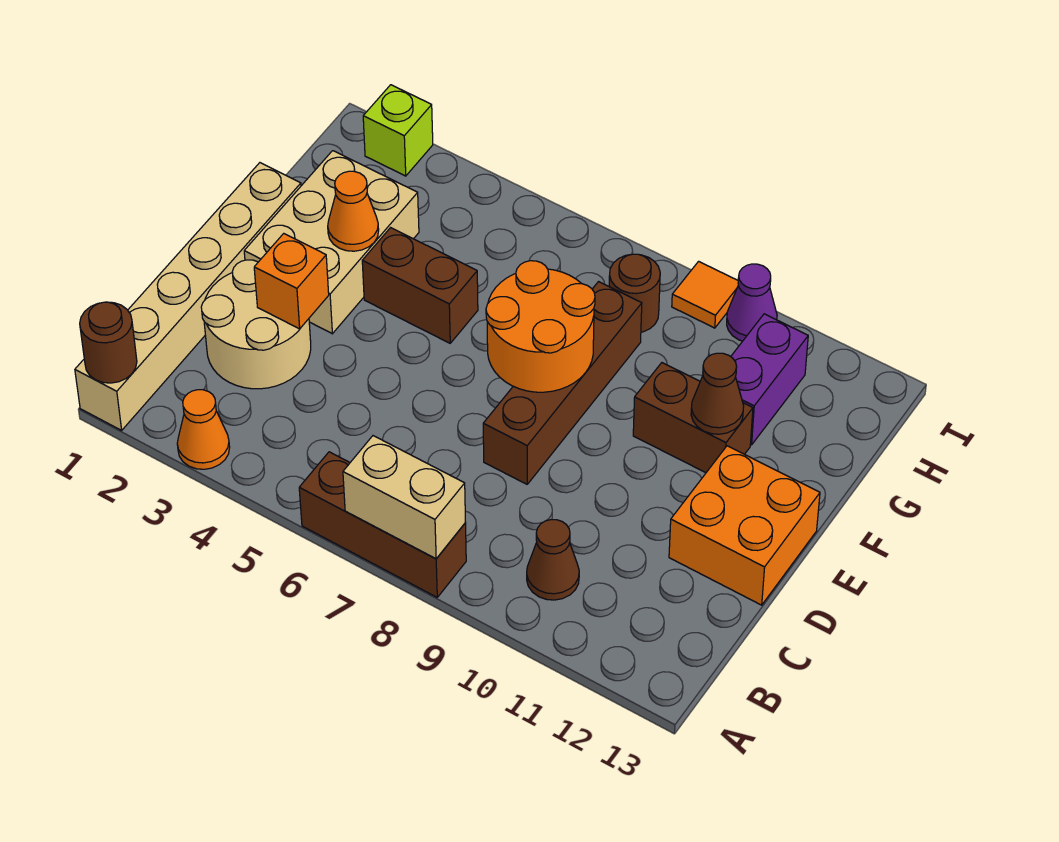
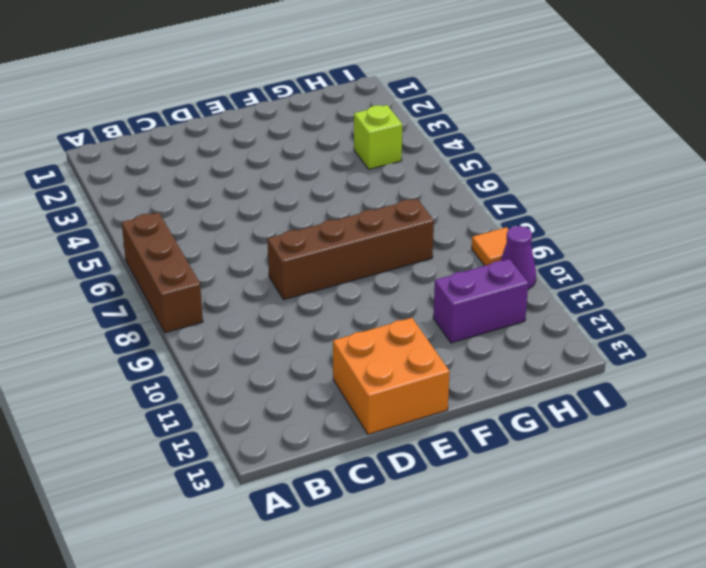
lime brick H4 level 1 -> lime brick I2 level 1
none -> tan brick A1:F1 level 1
none -> orange cone A3 level 1
none -> brown cone B10 level 1

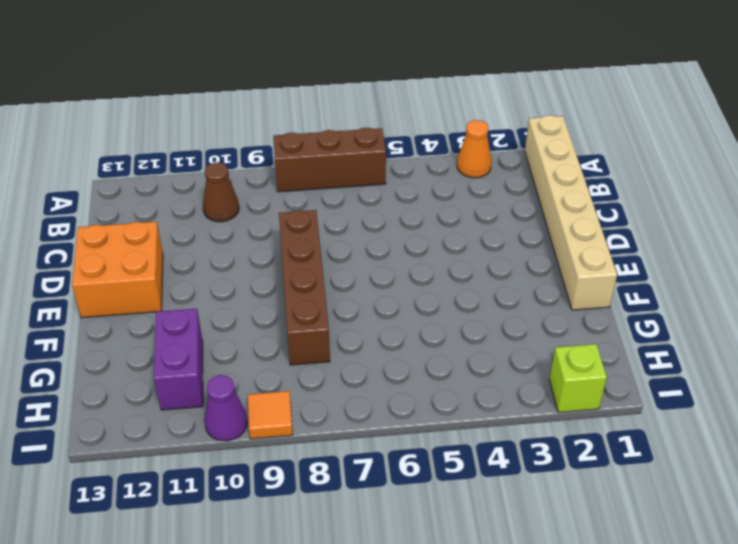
none -> tan round brick C2:D3 level 1
none -> tan brick E2:G3 level 1
none -> brown brick F4:F5 level 1

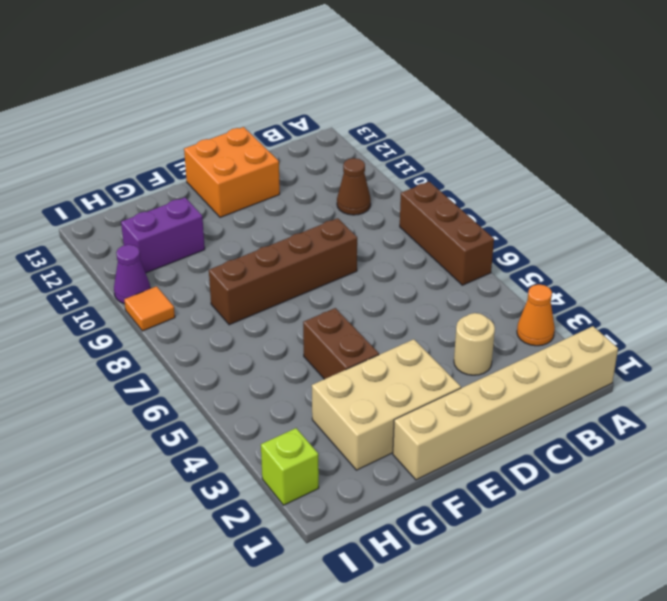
tan round brick C3 level 1 -> tan round brick C2:D3 level 1
none -> brown brick F10:F11 level 1
none -> brown round brick H8 level 1
none -> brown round brick A1 level 2

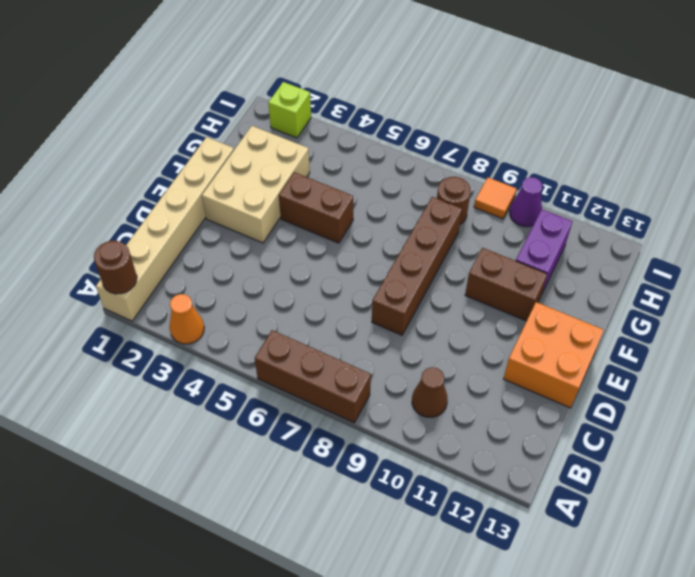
none -> tan round brick C2:D3 level 1
none -> tan brick A7:A8 level 2
none -> orange brick D3 level 2

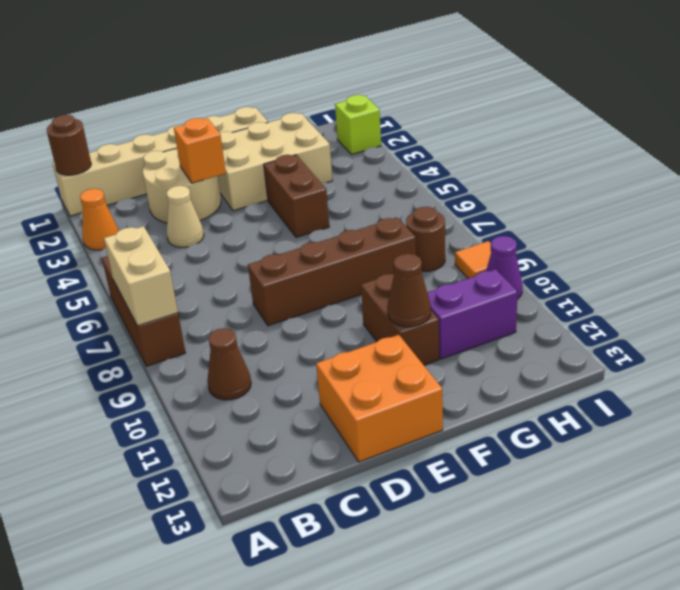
tan cone C4 level 1 -> none
none -> orange round brick E7:F8 level 2
none -> orange cone F3 level 2

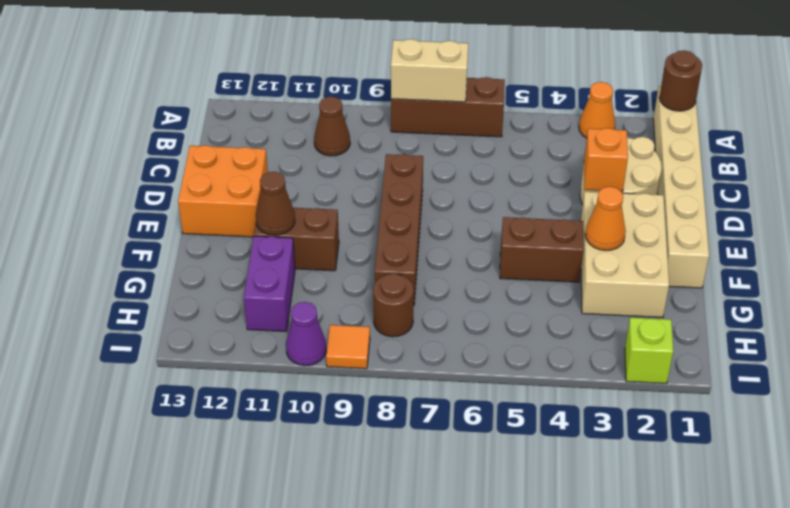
none -> orange round brick E7:F8 level 2

